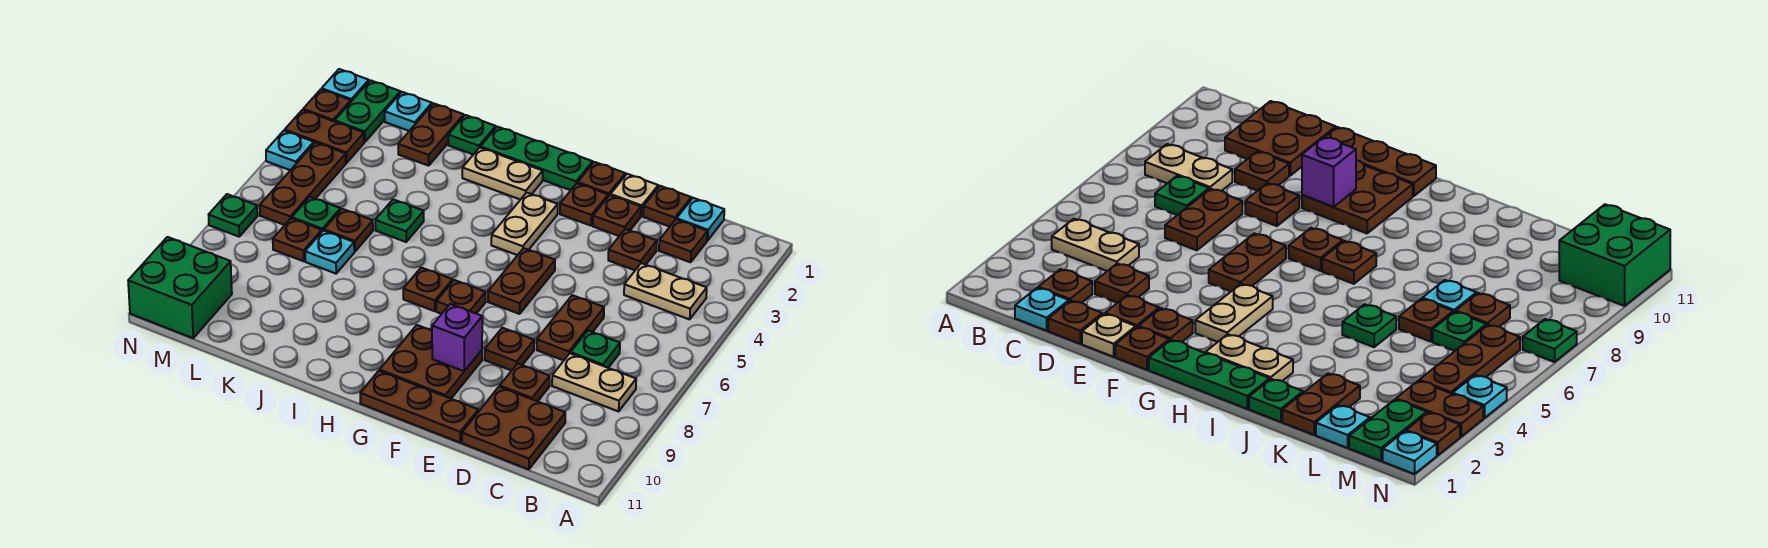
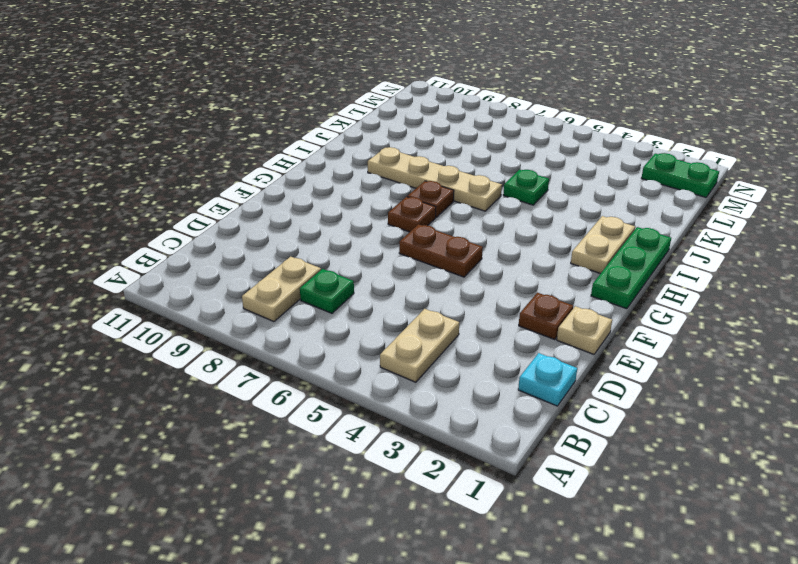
tan plate I6:I9 level 1 -> none
none -> brown plate C2 level 1
none -> brown plate C10:D11 level 1
none -> brown plate D1 level 1
none -> brown plate D3 level 1

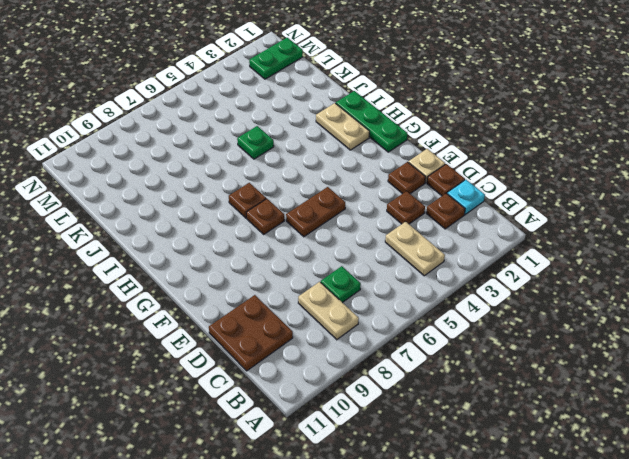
none -> brown plate D6:D7 level 1
none -> brown plate D9 level 1
none -> brown plate E8 level 1
none -> brown plate E11:G11 level 1

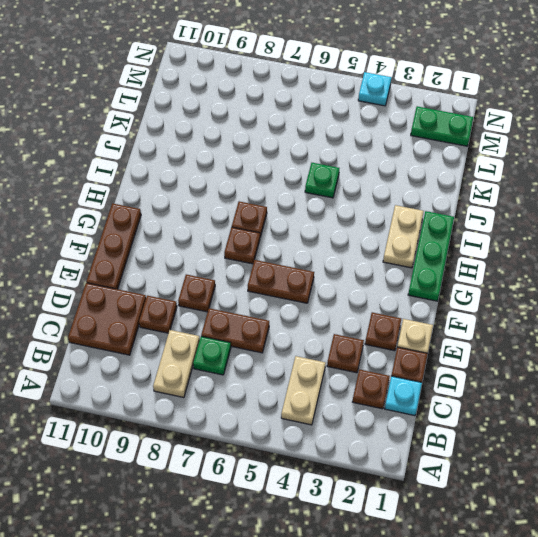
none -> brown plate F1 level 1
none -> brown plate F2 level 1
none -> brown plate F9:G10 level 1
none -> tan plate G3:G4 level 1

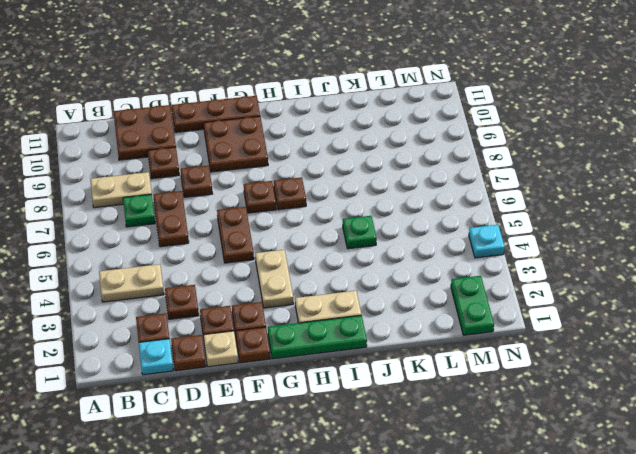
none -> green plate J1 level 1
none -> brown plate K1:K2 level 1
none -> brown plate K6 level 1
none -> cyan plate K7 level 1

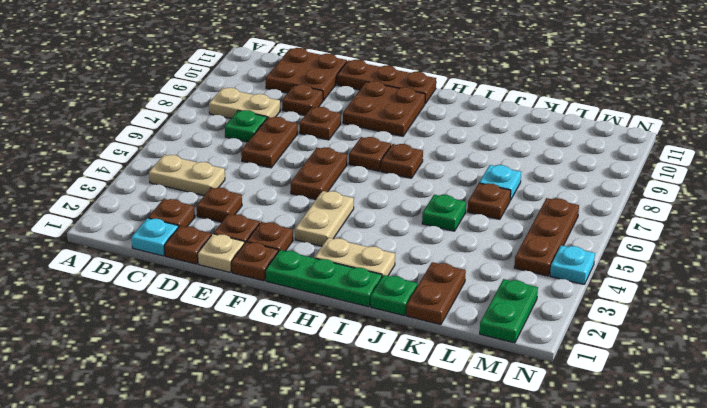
none -> cyan plate L1 level 1
none -> green plate L6 level 1
none -> brown plate L7 level 1
none -> brown plate M3:N3 level 1

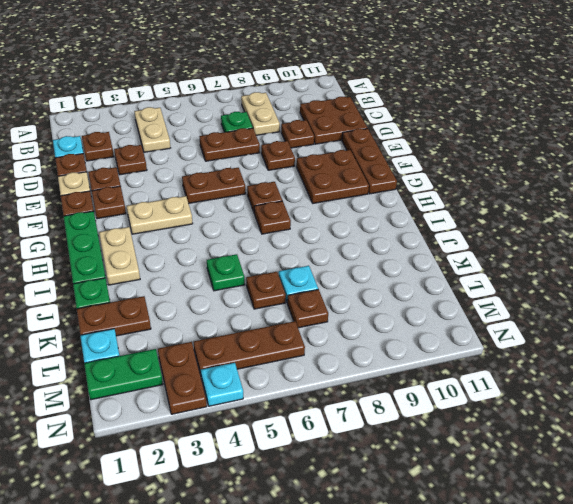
none -> green plate L6 level 1
none -> green brick M10:N11 level 1
none -> cyan plate N1 level 1
none -> brown plate N2 level 1

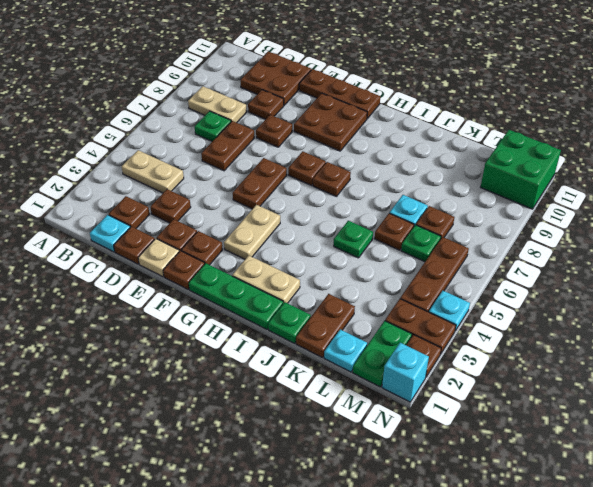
cyan brick N1 level 1 -> cyan plate N1 level 1
none -> green plate N7 level 1
none -> purple brick F9 level 2

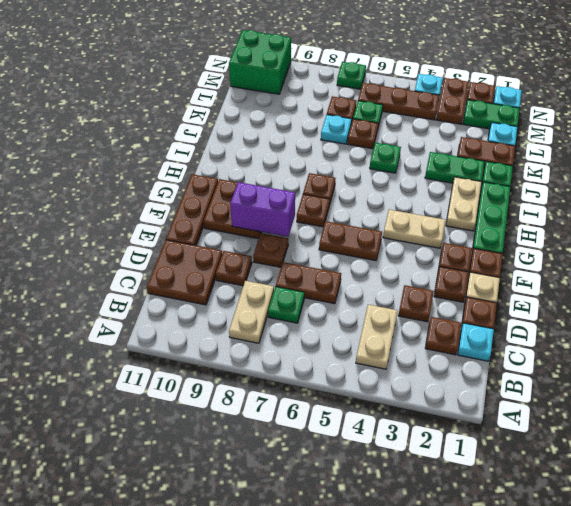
purple brick F8:F9 level 2 -> purple brick F9 level 2
green plate J2:J3 level 1 -> none

